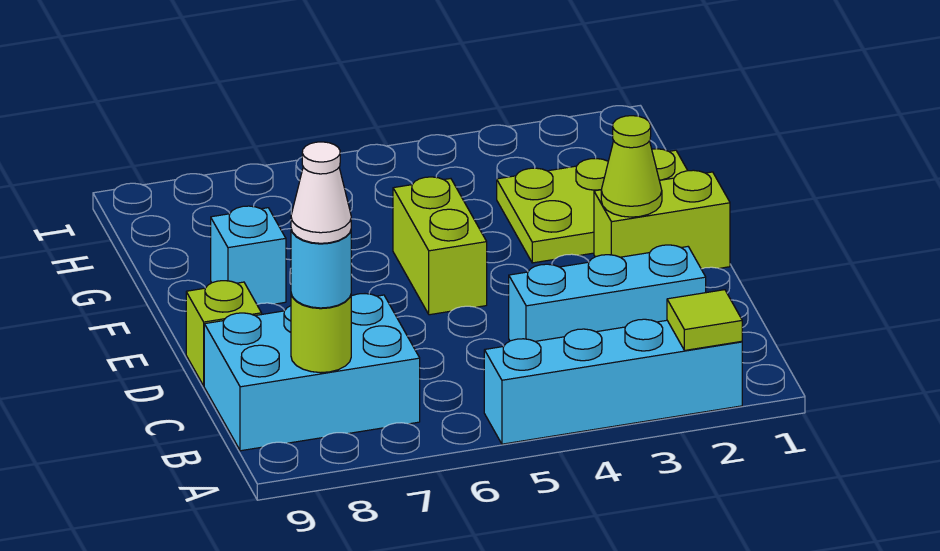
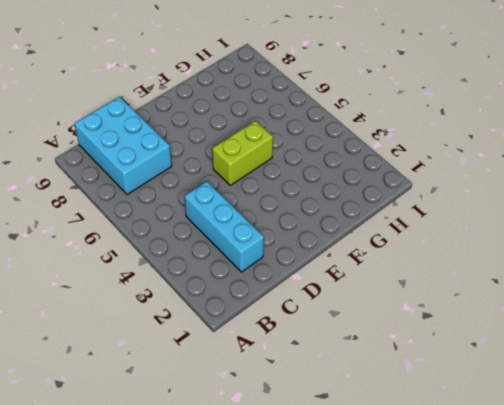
none -> cyan brick A2:A5 level 1
none -> lime brick D9 level 1
none -> lime brick E1:E2 level 1

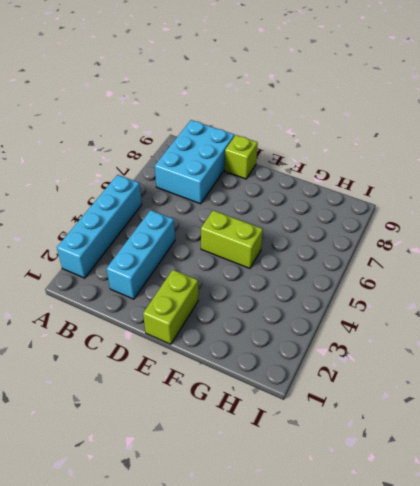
none -> lime plate F1:G3 level 1
none -> cyan brick F8 level 1
none -> lime tile A2 level 2

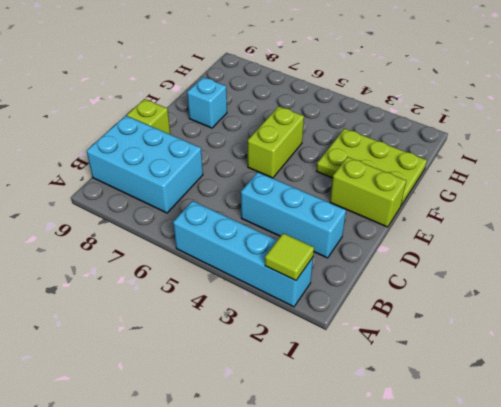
none -> lime round brick B8 level 2
none -> lime cone E2 level 2
none -> cyan round brick B8 level 3

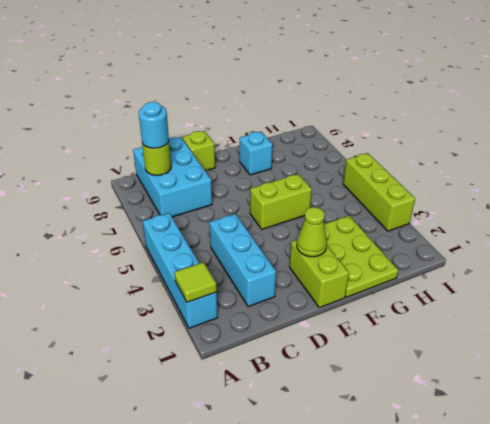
lime brick I3:I5 level 1 -> none
none -> white cone B8 level 4

